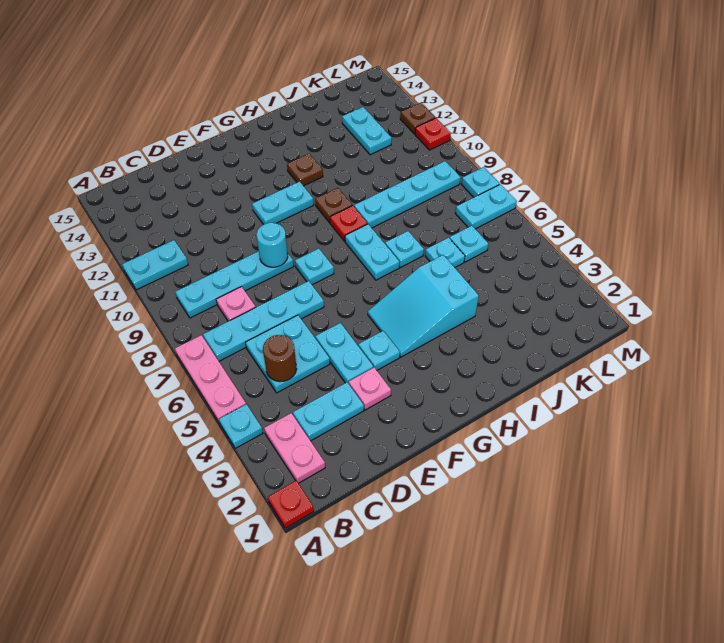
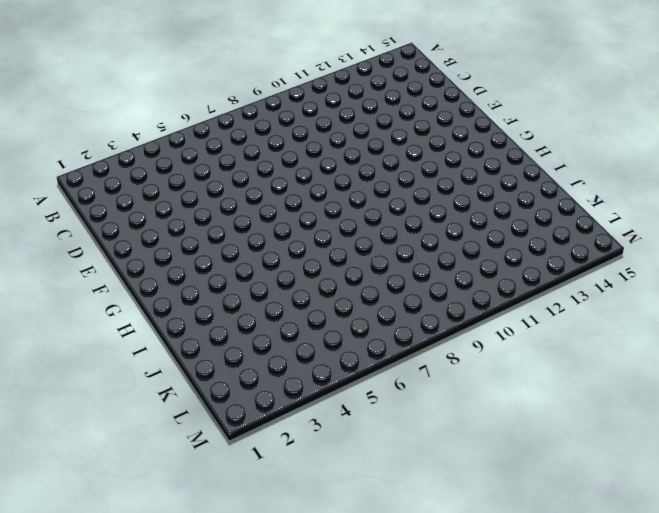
none -> red plate A1 level 1
none -> cyan plate A4 level 1
none -> pink plate A5:A7 level 1
none -> cyan plate A11:B11 level 1

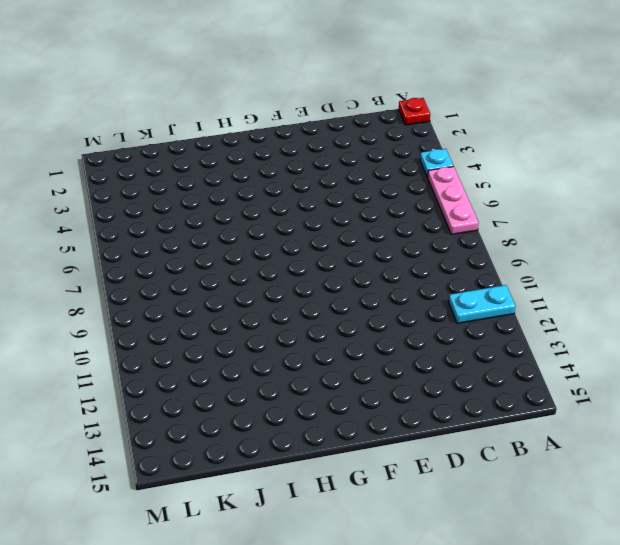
none -> pink plate B2:B3 level 1
none -> cyan plate B7:E7 level 1
none -> cyan plate B9:E9 level 1
none -> cyan plate C3:D3 level 1

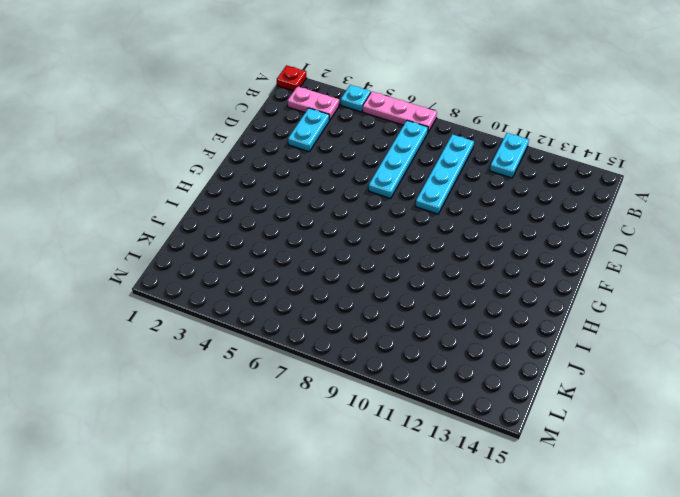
none -> cyan plate C5:D6 level 1
none -> pink plate C8 level 1
none -> pink plate E3 level 1
none -> cyan plate E4:E5 level 1

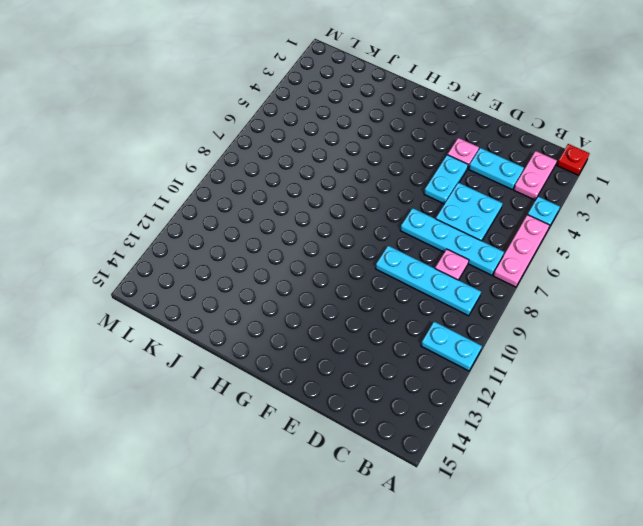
none -> cyan plate F4 level 1
none -> cyan plate F8 level 1
none -> cyan plate F11:G11 level 1
none -> cyan slope G4:I5 level 1 top I

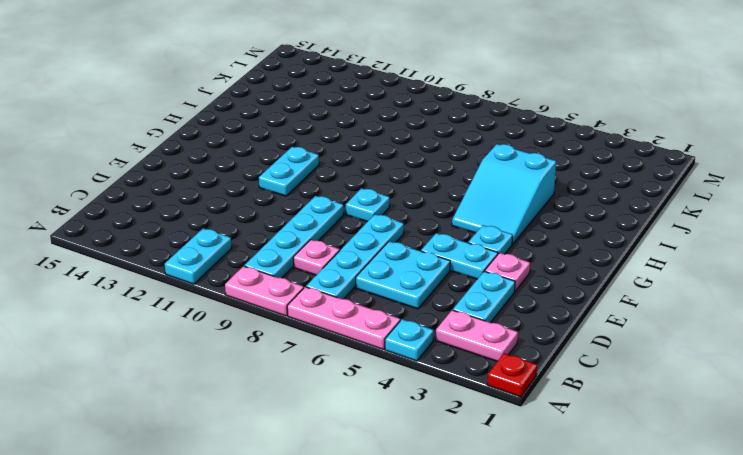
pink plate A8:A9 level 1 -> none
none -> cyan plate H7:H8 level 1
none -> red plate H9 level 1
none -> brown plate H10 level 1
none -> brown plate H12 level 1

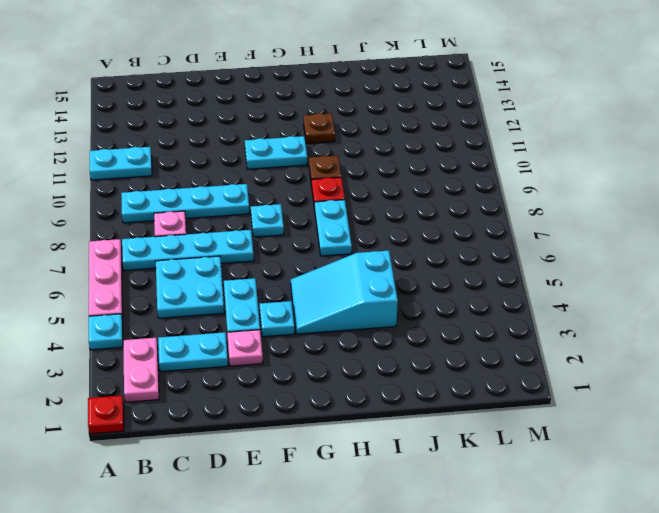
none -> cyan plate I7 level 1
none -> cyan plate I9:L9 level 1
none -> cyan plate J6 level 1
none -> cyan plate K6 level 1

